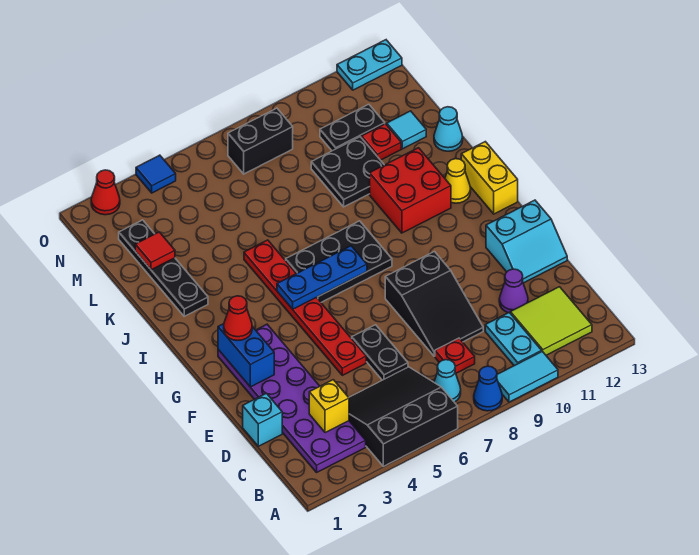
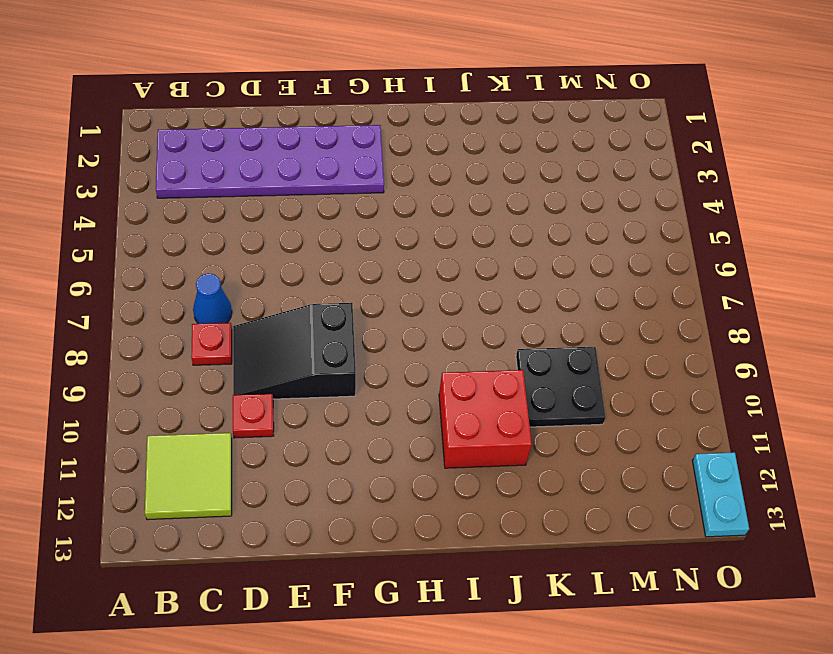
blue cone C7 level 1 -> blue cone A8 level 1
red plate D10 level 1 -> red plate L11 level 1
none -> black slope A4:C6 level 1 top A
none -> cyan tile A9:A10 level 1
none -> cyan cone B7 level 1
none -> cyan plate B10:C10 level 1

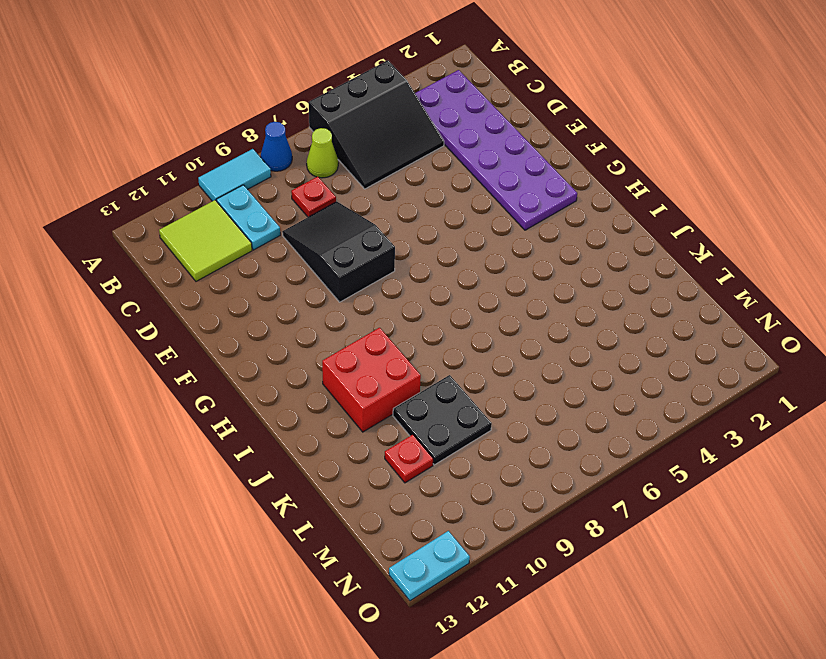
lime cone B7 level 1 -> cyan cone B7 level 1
none -> cyan brick D1 level 1
none -> black plate D6:E6 level 1
none -> purple cone D11 level 1
none -> red plate E5:J5 level 1

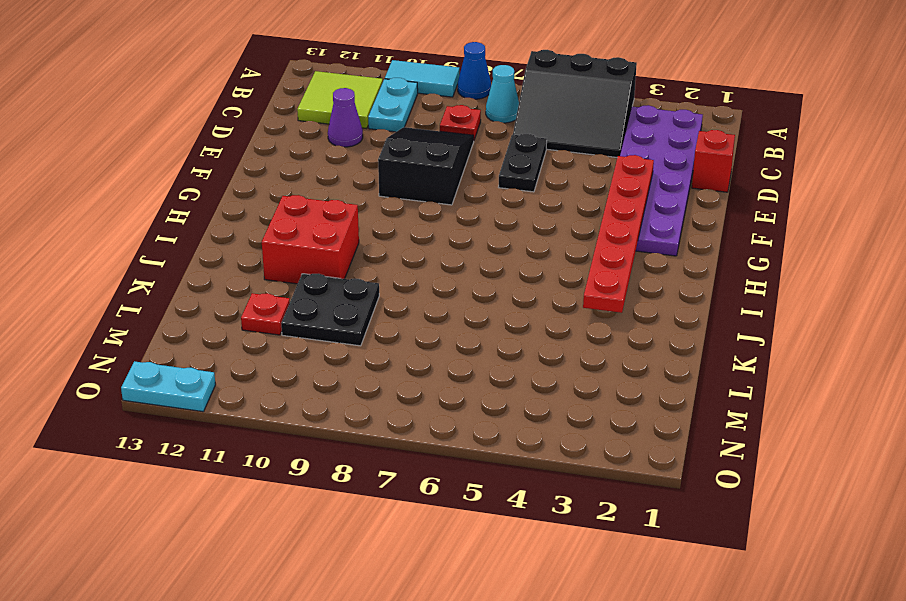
red brick D1 level 1 -> cyan brick D1 level 1
red plate E3:J3 level 2 -> red plate E5:J5 level 1
none -> cyan slope E12:F13 level 1 top F
none -> black plate H6:I8 level 1
none -> yellow brick H13:I13 level 1
none -> yellow cone I12 level 1

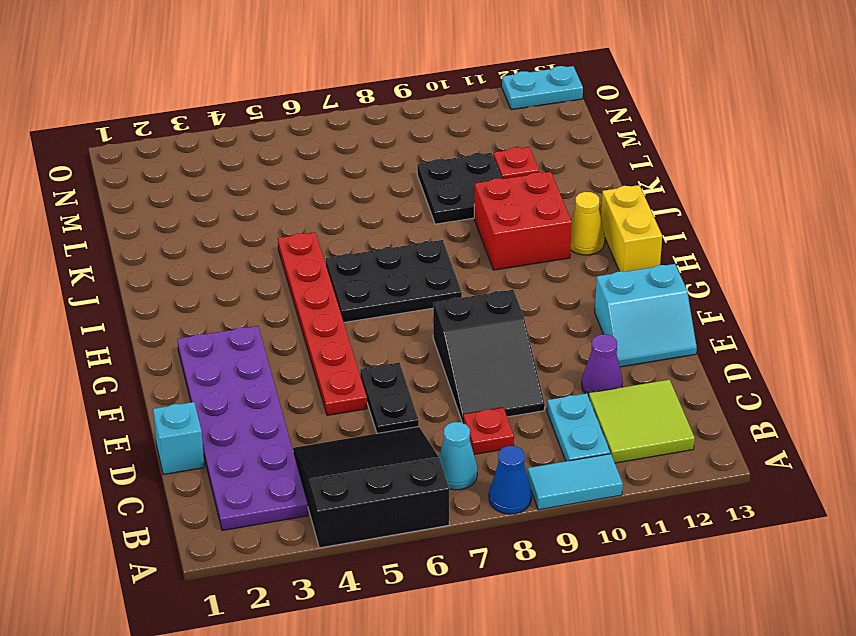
none -> black plate J2:M2 level 1
none -> cyan cone K13 level 1
none -> cyan tile L12 level 1
none -> black plate M10:M11 level 1

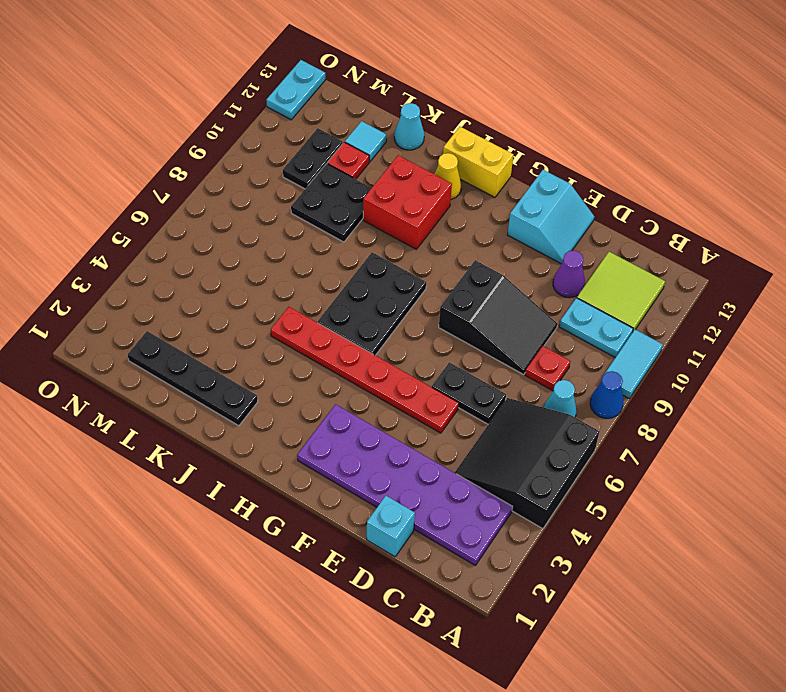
none -> black brick N7:N8 level 1
none -> red cone O2 level 1
none -> blue tile O4 level 1
none -> yellow brick C3 level 2

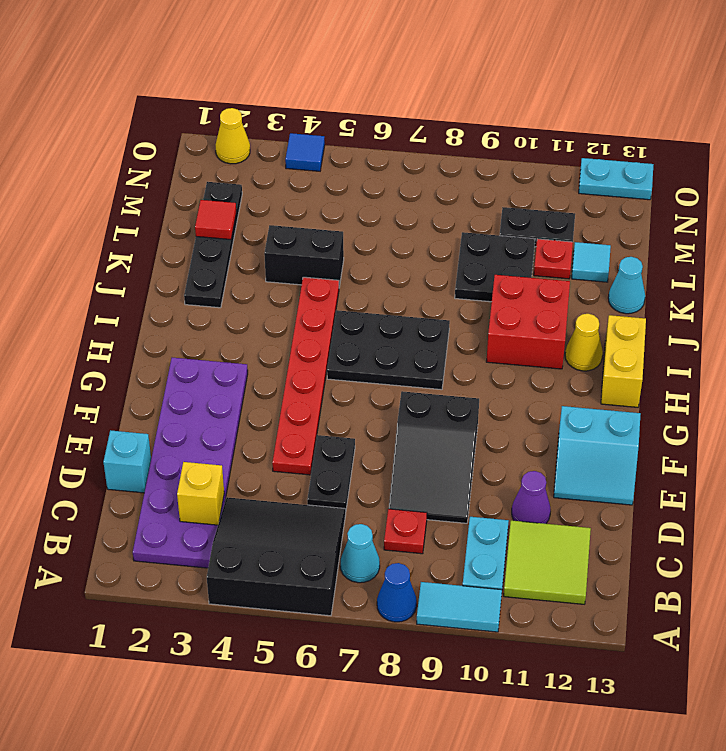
black brick K4:K5 level 1 -> black brick N7:N8 level 1
yellow cone O2 level 1 -> red cone O2 level 1
none -> blue brick F2:G2 level 2
none -> blue plate H5:H7 level 2
none -> red cone G2 level 3

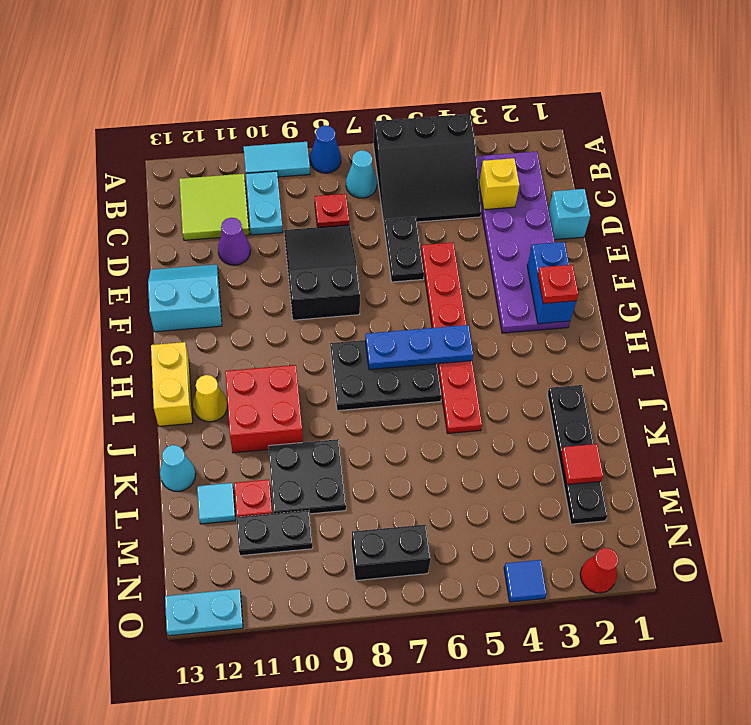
red plate G2 level 3 -> red cone G2 level 3

